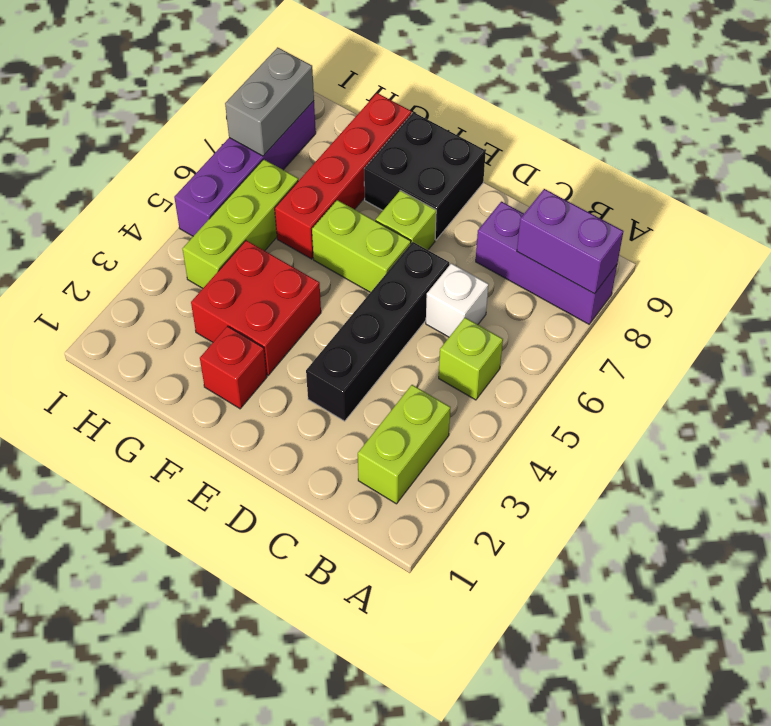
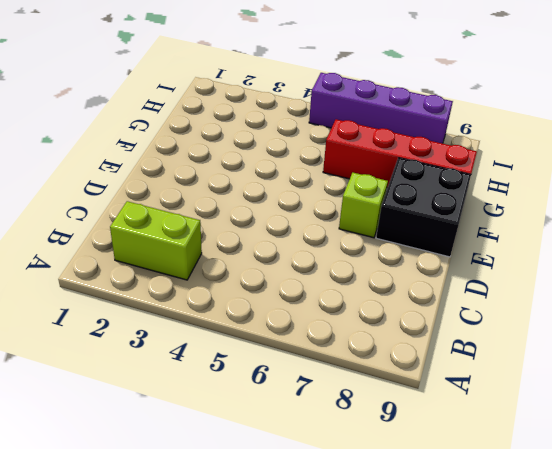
none -> purple brick A8:C8 level 1
none -> lime brick B5 level 1
none -> white brick C6 level 1

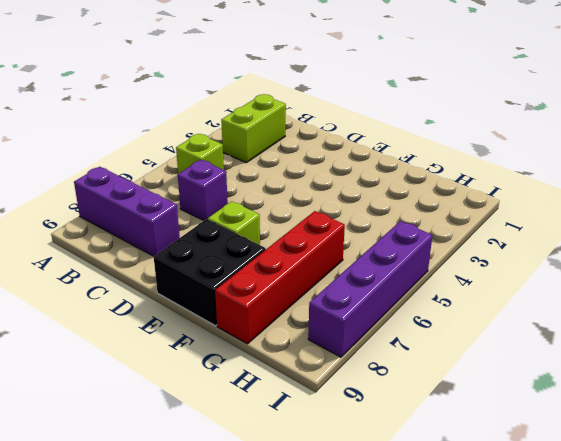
purple brick C6 level 1 -> white brick C6 level 1
none -> black brick D3:D6 level 1
none -> lime brick E6:F6 level 1
none -> red brick F2 level 1

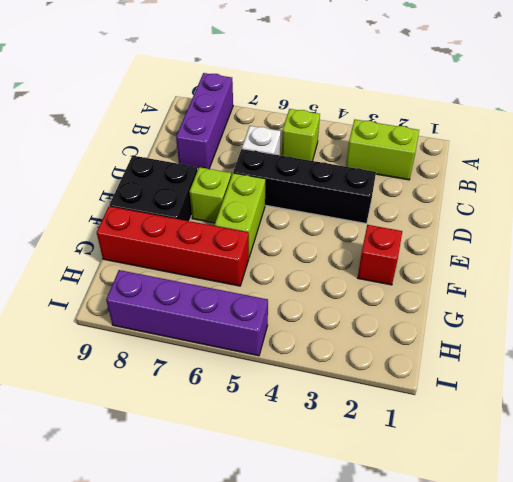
none -> red brick F3:G4 level 1
none -> lime brick H4:H6 level 1
none -> purple brick A8:B8 level 2

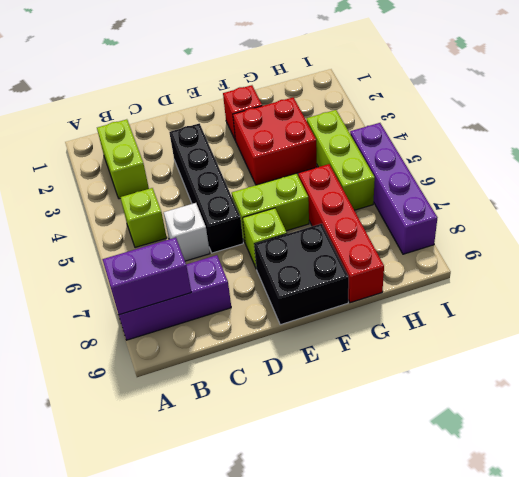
none -> grey brick I7:I8 level 2

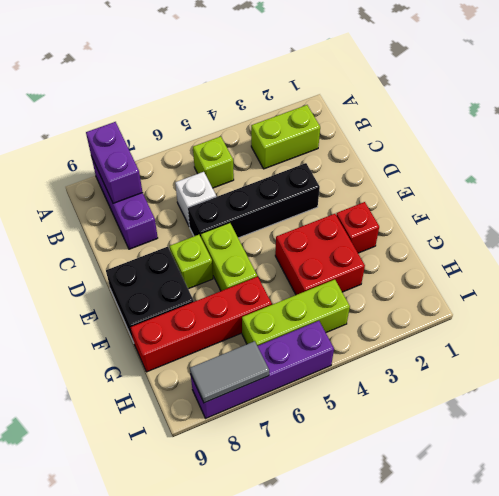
grey tile I7:I8 level 2 -> grey brick I7:I8 level 2

